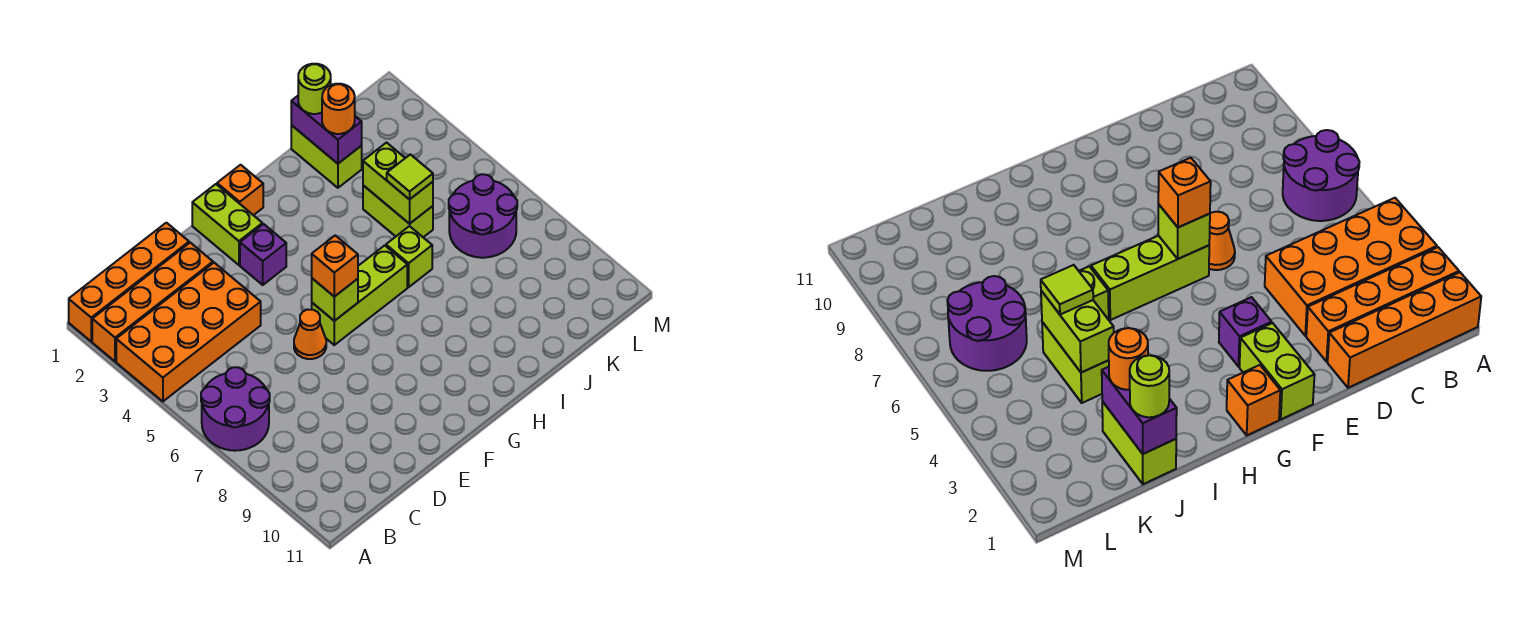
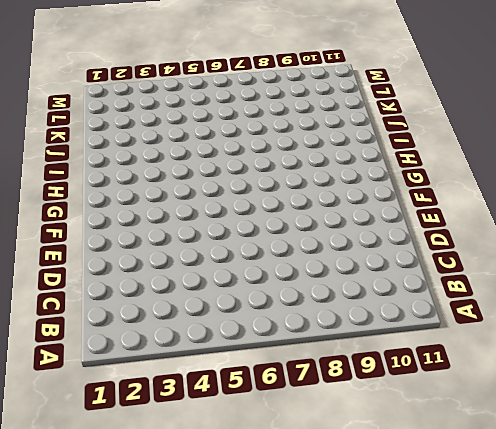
none -> orange brick A1:D1 level 1
none -> orange brick A2:D2 level 1
none -> orange brick A3:D4 level 1

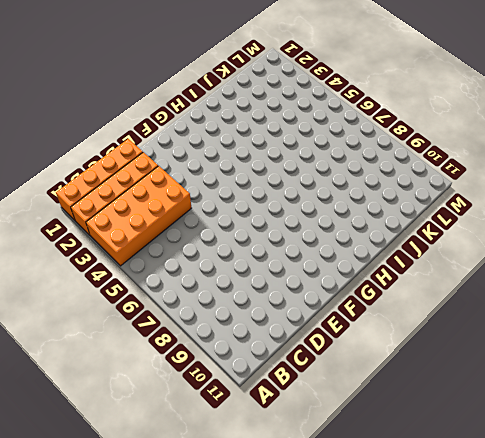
none -> purple round brick A6:B7 level 1
none -> orange cone E6 level 1
none -> lime brick F1:F2 level 1

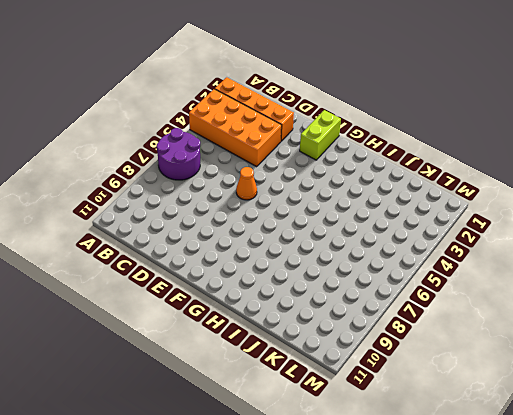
none -> orange brick A1:D1 level 1
none -> purple brick F3 level 1
none -> lime brick F6:H6 level 1

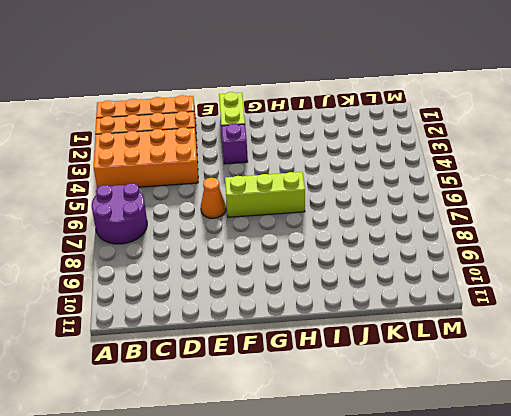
none -> orange brick G1 level 1
none -> lime brick I6 level 1
none -> lime brick J1:J2 level 1

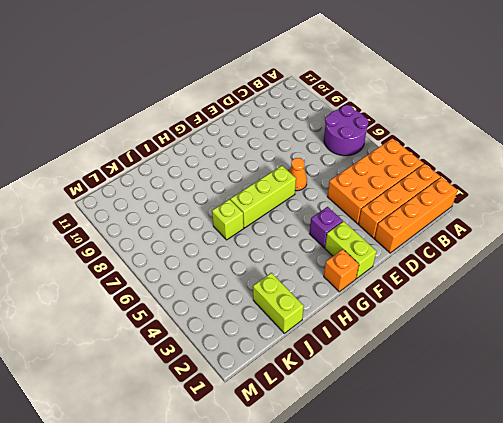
none -> lime brick J4:J5 level 1
none -> purple round brick K6:L7 level 1
none -> lime brick F6 level 2

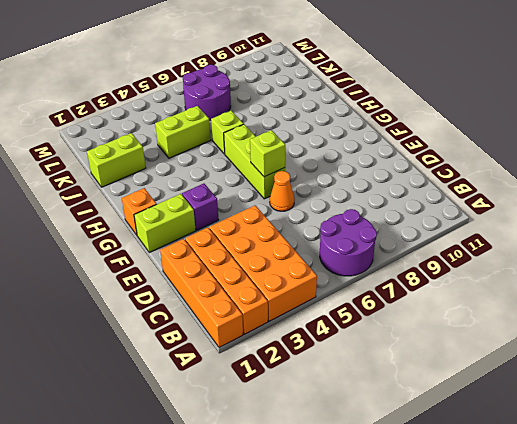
none -> purple brick J1:J2 level 2
none -> lime brick J4:J5 level 2
none -> orange brick F6 level 3

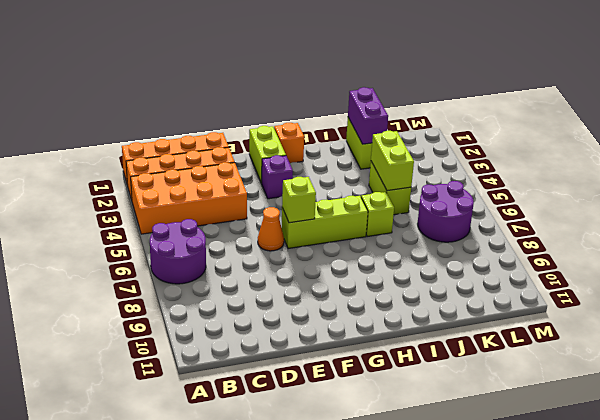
none -> orange brick F6 level 3
none -> lime round brick J1 level 3
none -> orange round brick J2 level 3

